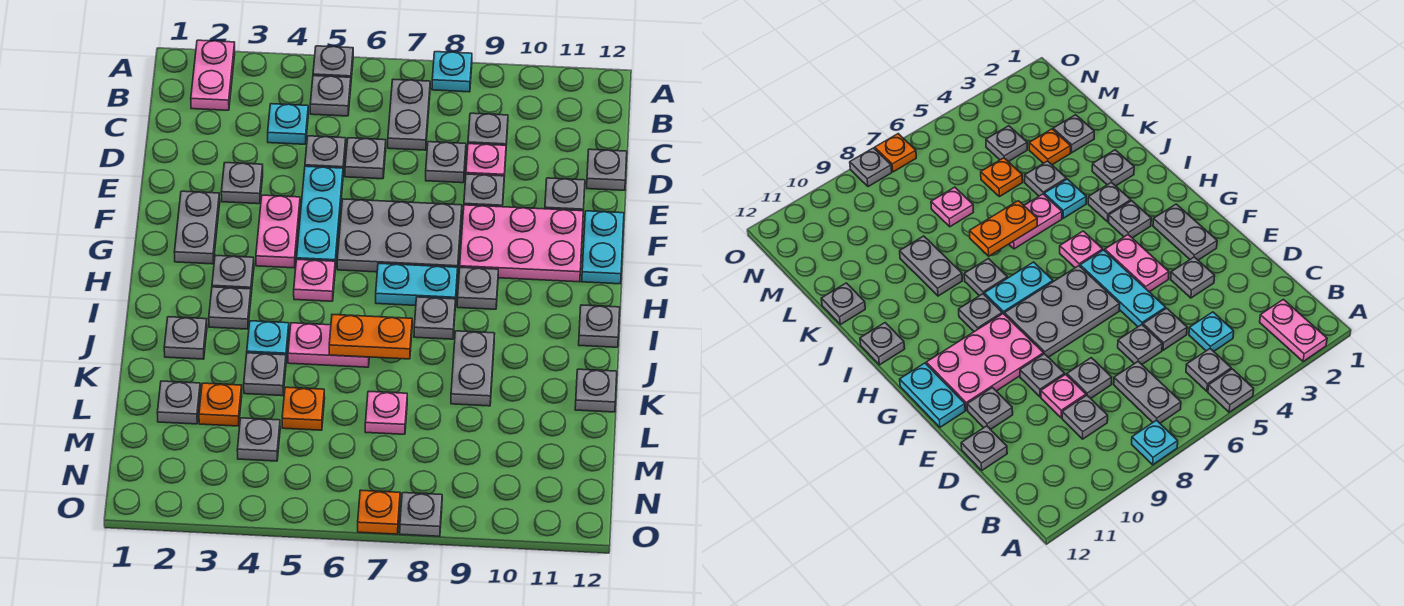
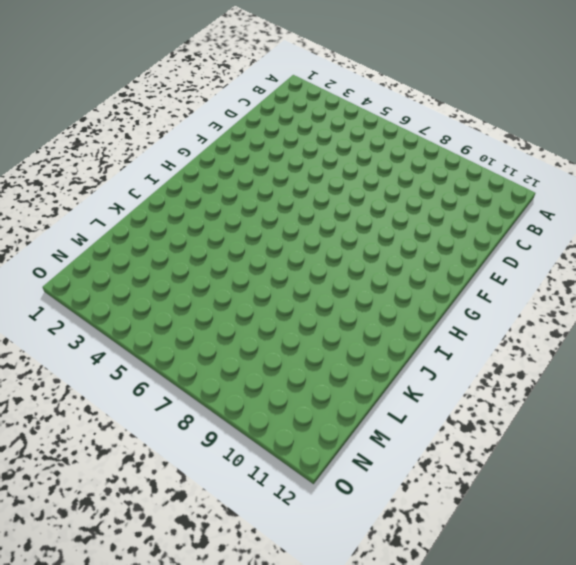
none -> pink plate A2:B2 level 1
none -> grey plate A5 level 1
none -> cyan plate A8 level 1
none -> grey plate B5 level 1

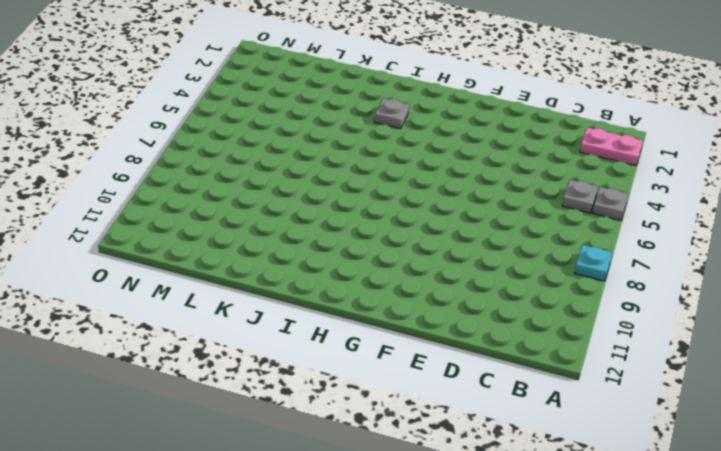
none -> grey plate B7:C7 level 1
none -> cyan plate C4 level 1
none -> grey plate C9 level 1
none -> grey plate D5 level 1

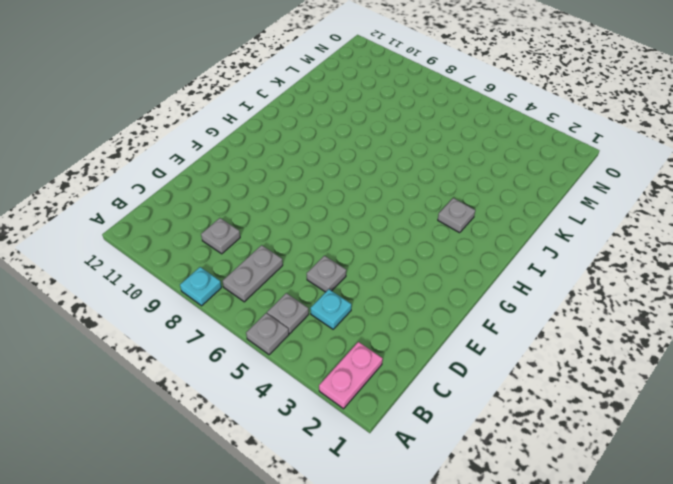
none -> grey plate D6 level 1
none -> grey plate D8 level 1
none -> pink plate D9 level 1
none -> grey plate D12 level 1

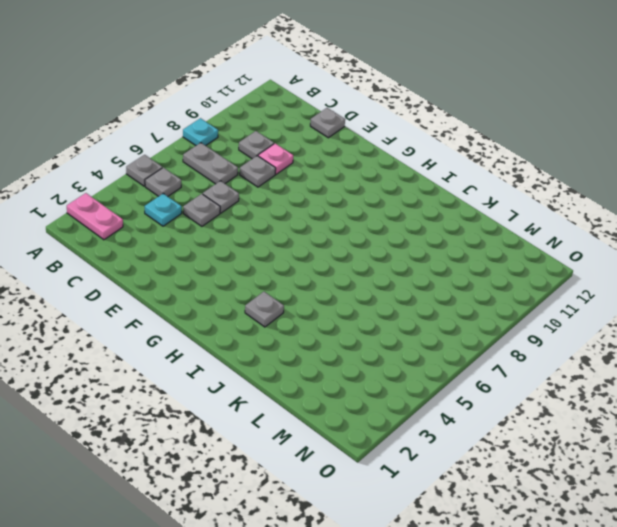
none -> grey plate E3 level 1
none -> cyan plate E5:G5 level 1
none -> grey plate E9 level 1
none -> grey plate E11 level 1

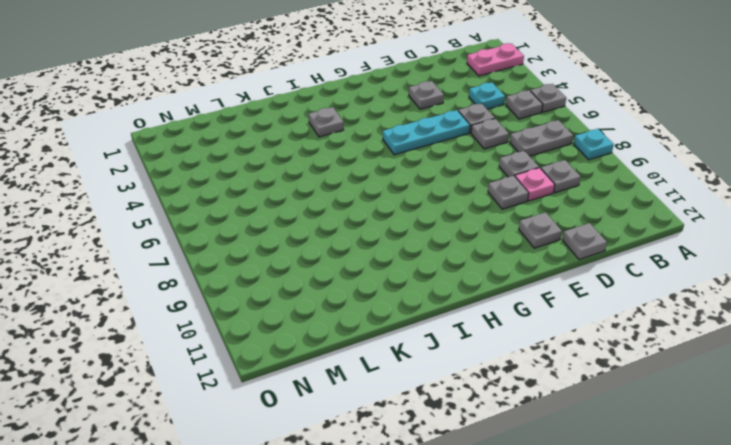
none -> grey plate F2:G2 level 1
none -> pink plate F4:G4 level 1
none -> grey plate F6:G8 level 1
none -> pink plate F9:G11 level 1

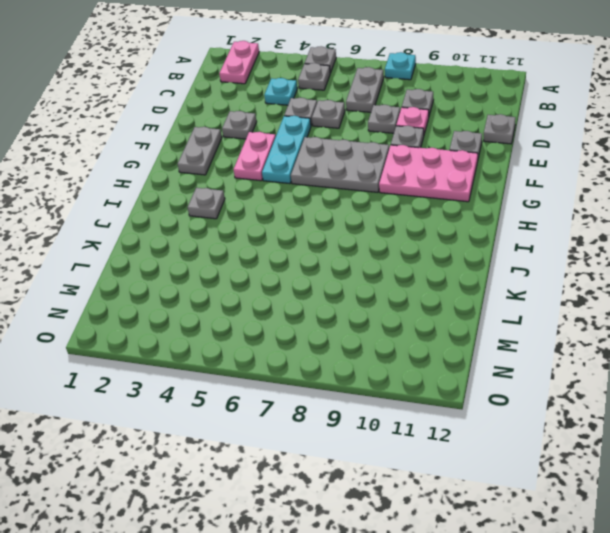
none -> cyan plate F12:G12 level 1
none -> grey plate H3 level 1
none -> pink plate H5 level 1
none -> cyan plate H7:H8 level 1

